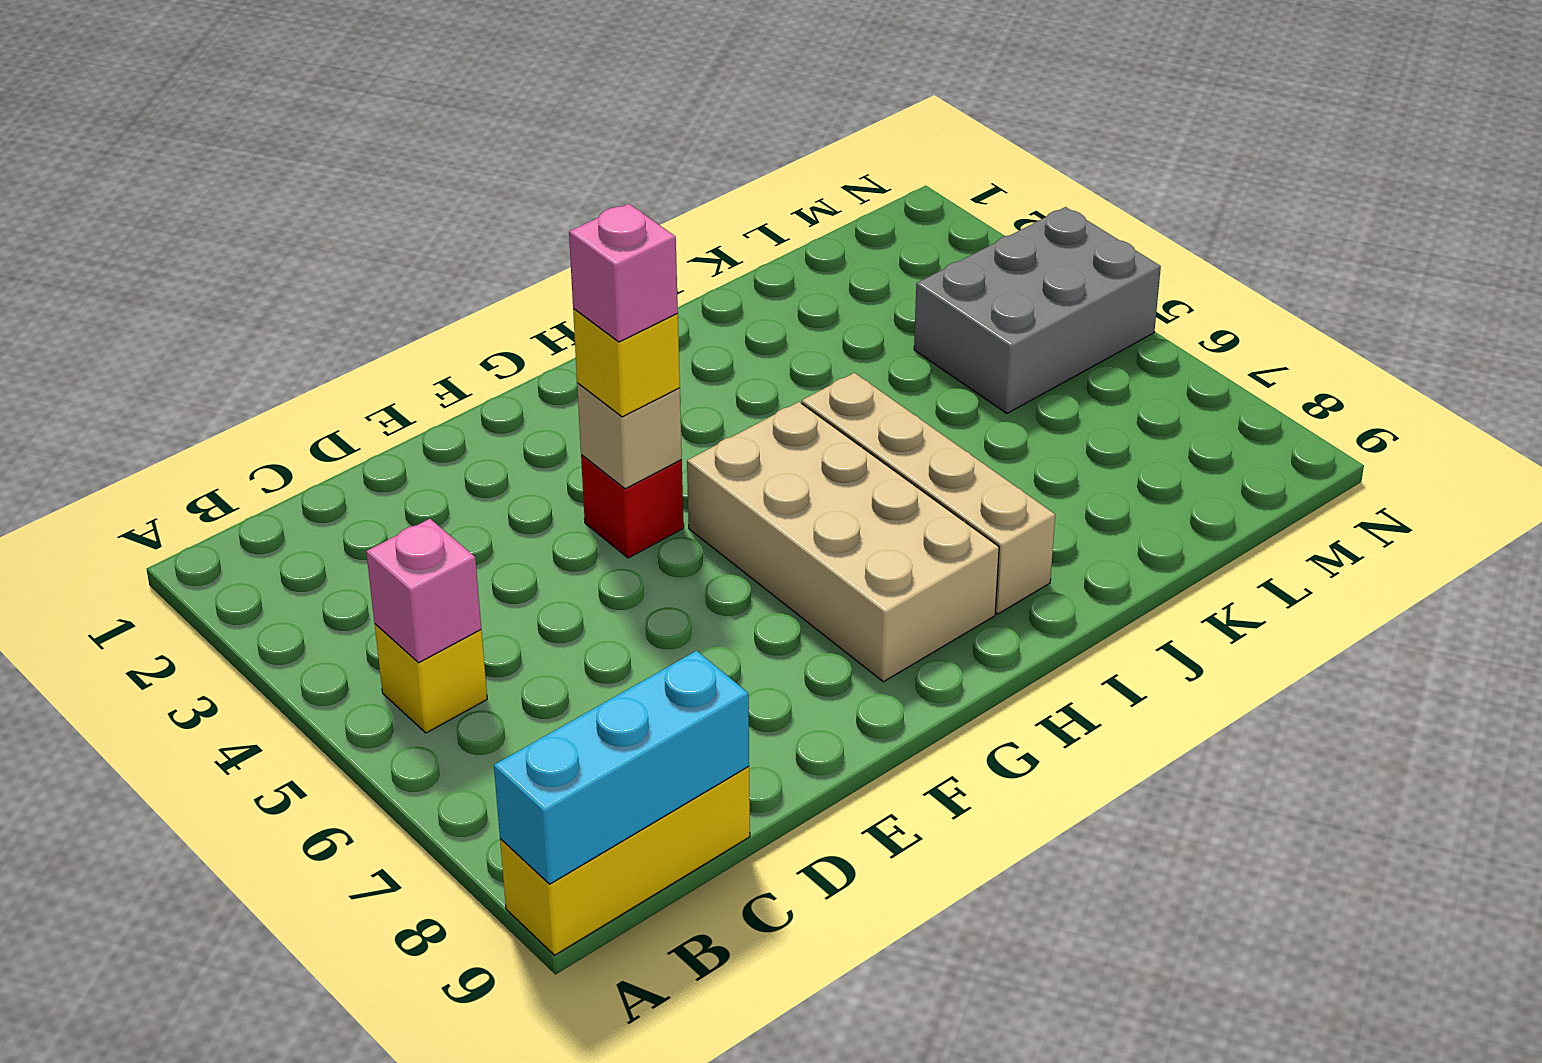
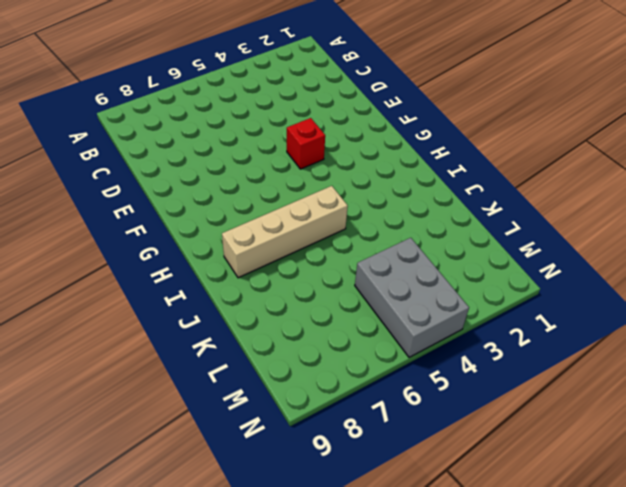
none -> yellow brick A9:C9 level 1
none -> yellow brick B5 level 1

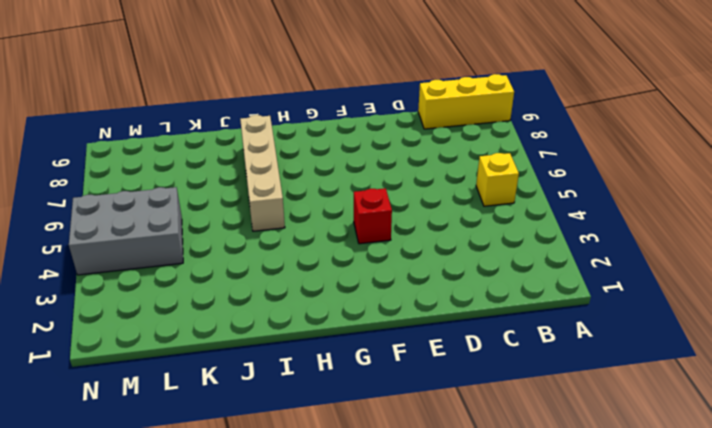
none -> tan brick G5:H8 level 1
none -> cyan brick A9:C9 level 2

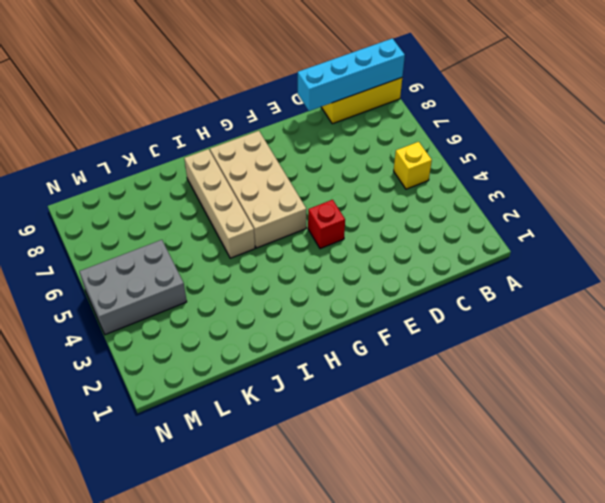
cyan brick A9:D9 level 2 -> cyan brick A9:C9 level 2
none -> pink brick B5 level 2
none -> tan brick F4 level 2

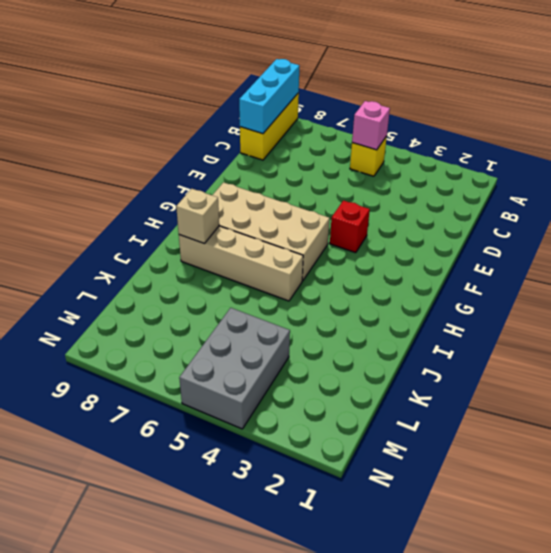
tan brick I8 level 2 -> tan brick F4 level 2
none -> yellow brick F4 level 3
none -> pink brick F4 level 4

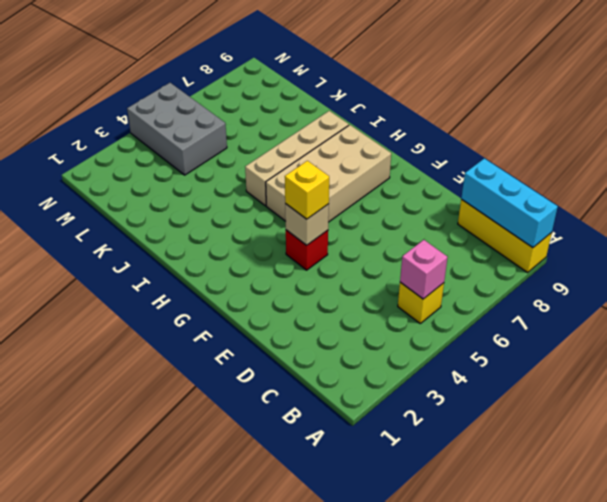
none -> pink brick F4 level 4

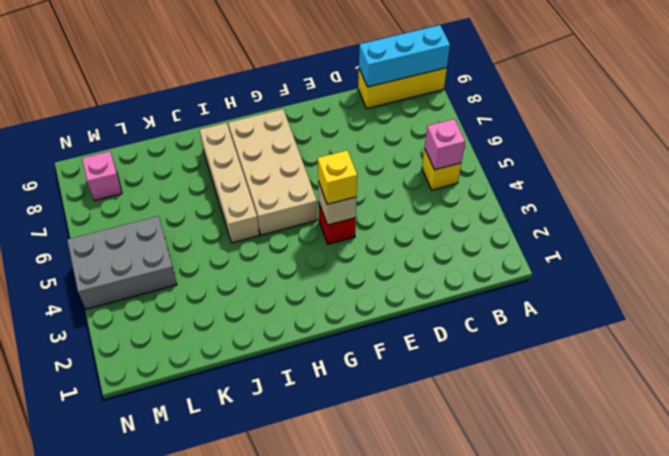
pink brick M8 level 1 -> pink brick F4 level 4

